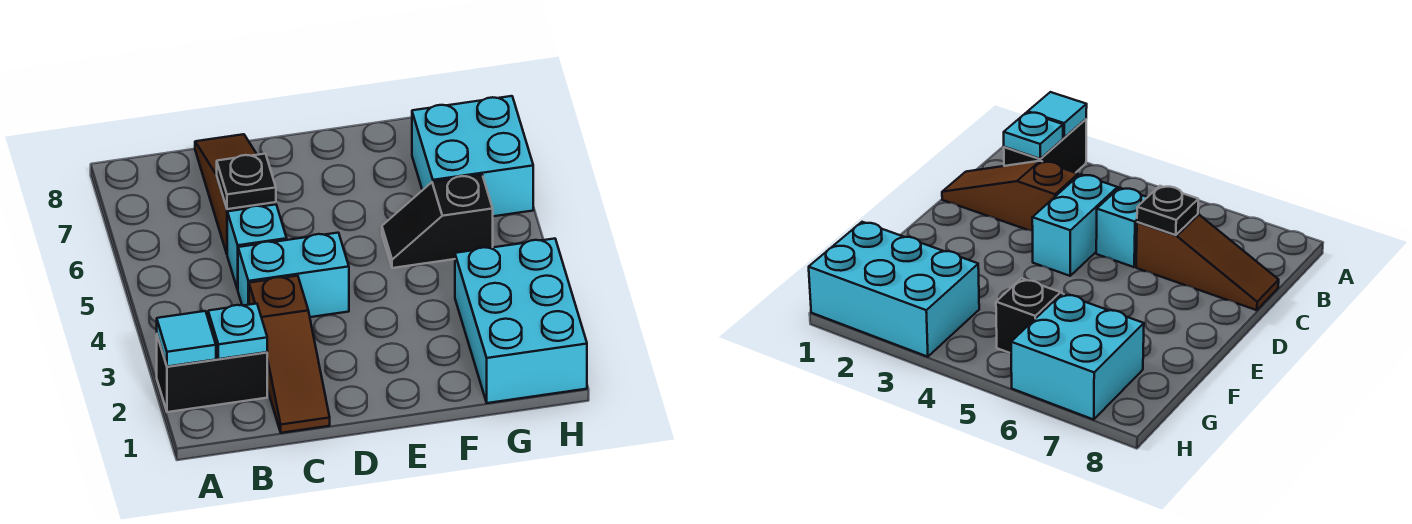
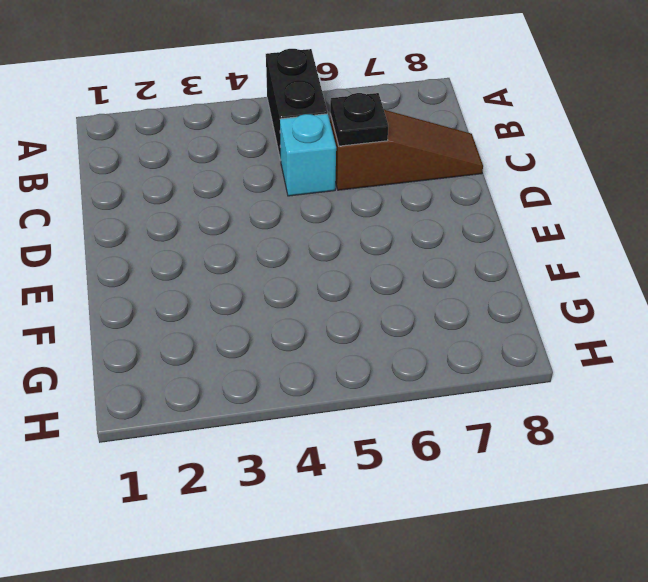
black brick A5:B5 level 1 -> black brick A2:B2 level 1
none -> brown slope C1:C3 level 1 top 3
none -> cyan brick C4:D4 level 1

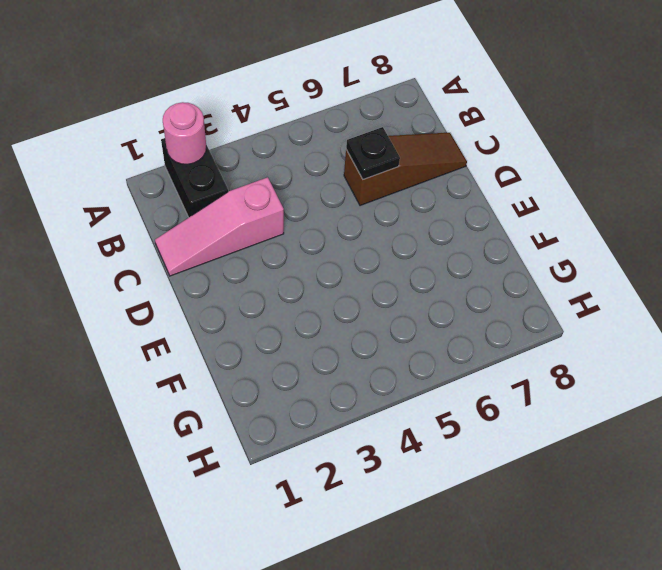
pink round brick A2 level 2 -> cyan tile A2 level 2
pink slope C1:C3 level 1 top 3 -> brown slope C1:C3 level 1 top 3
none -> cyan brick C4:D4 level 1
none -> cyan brick C5 level 1

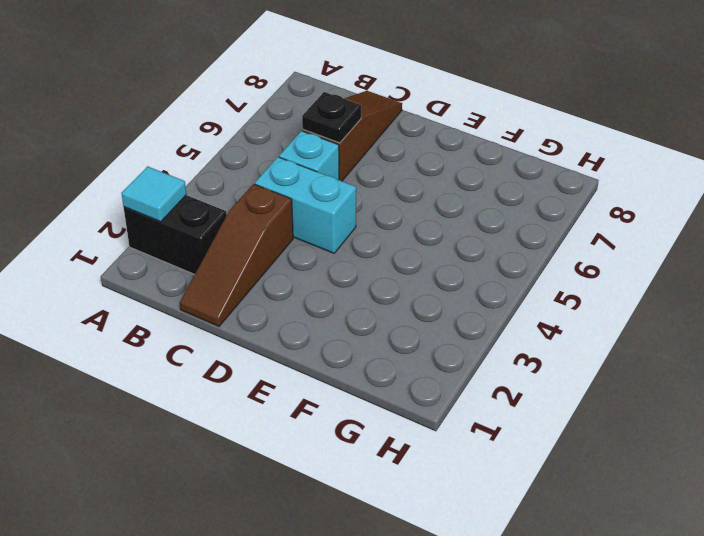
none -> black slope F5:G5 level 1 top G
none -> cyan brick G1:H3 level 1

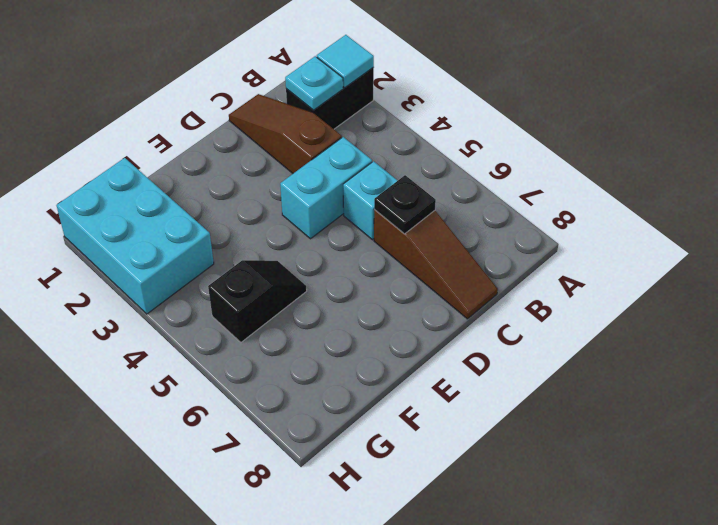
none -> cyan brick G6:H7 level 1

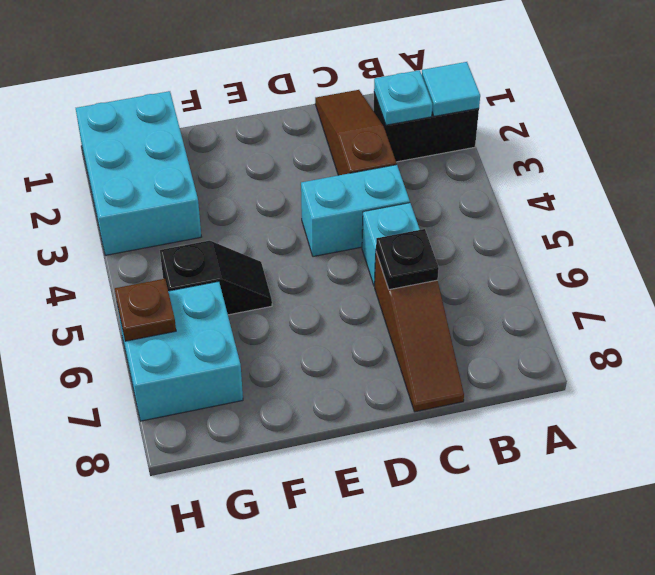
brown plate H6 level 2 -> none

